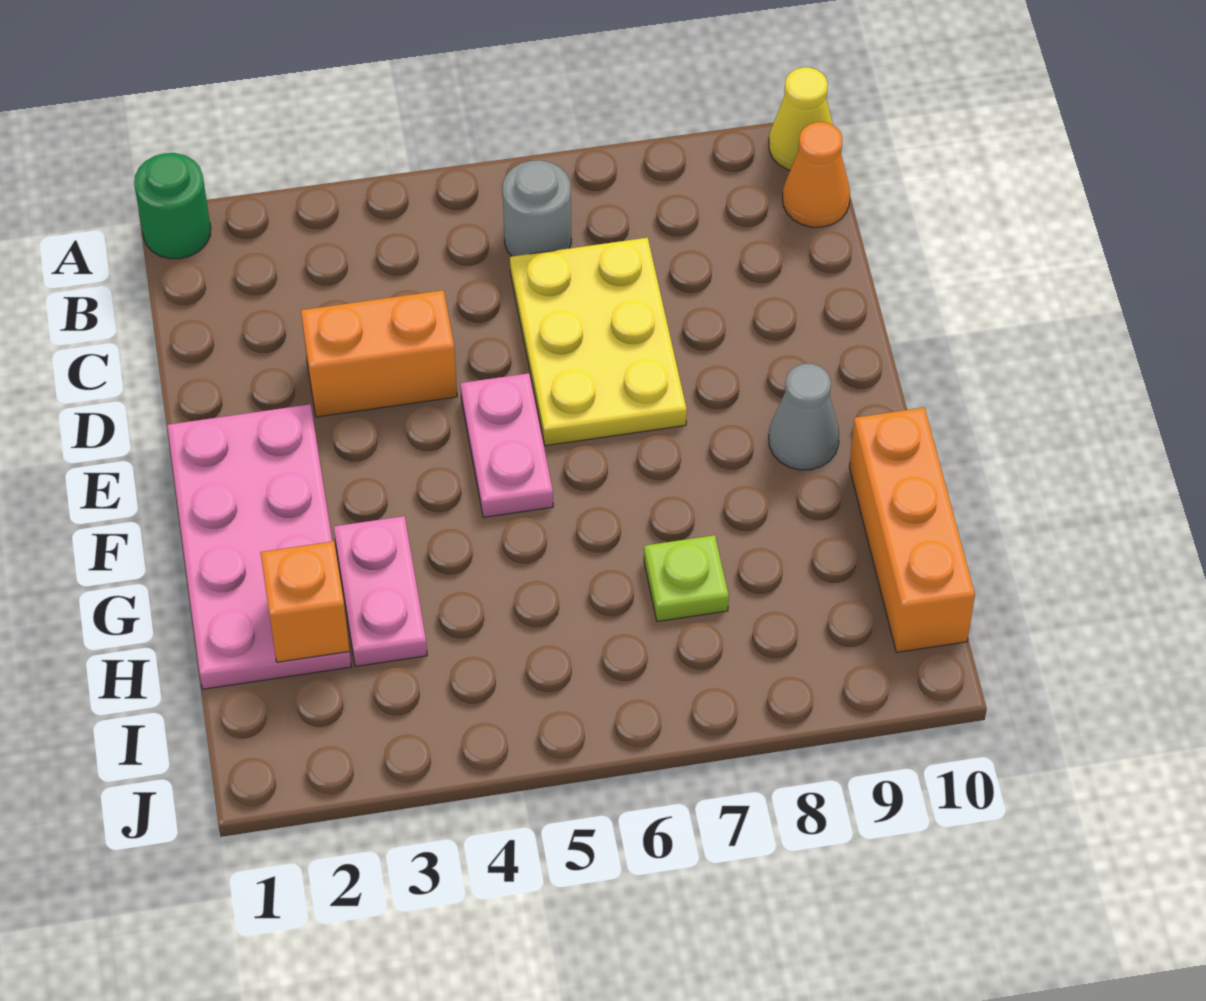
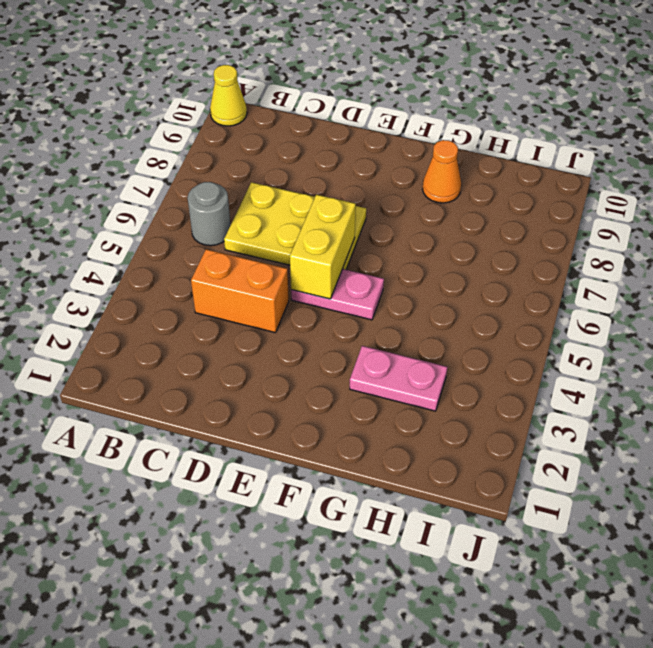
orange brick C4:D4 level 1 -> orange brick D3:D4 level 1
yellow brick E5:E6 level 2 -> none
orange cone G9 level 1 -> orange cone B10 level 1
none -> green round brick A1 level 1
none -> pink plate E1:H2 level 1
none -> grey cone F9 level 1

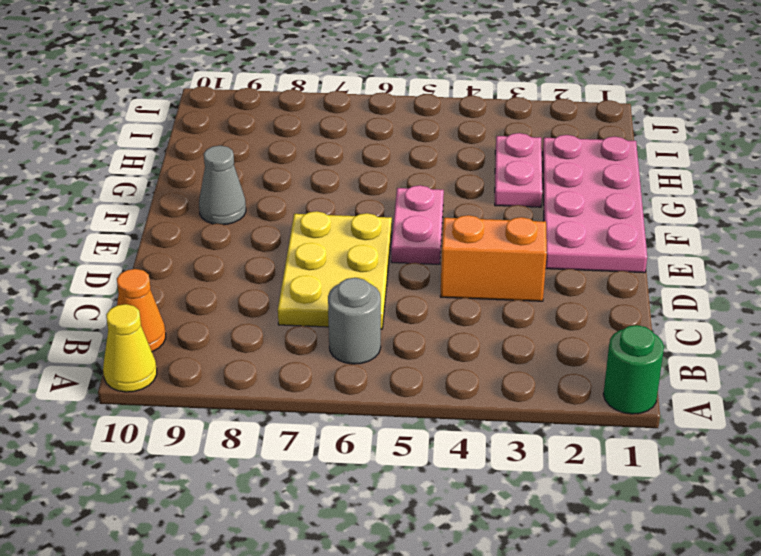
none -> orange brick G10:I10 level 1
none -> lime plate H7 level 1
none -> orange brick H2 level 2

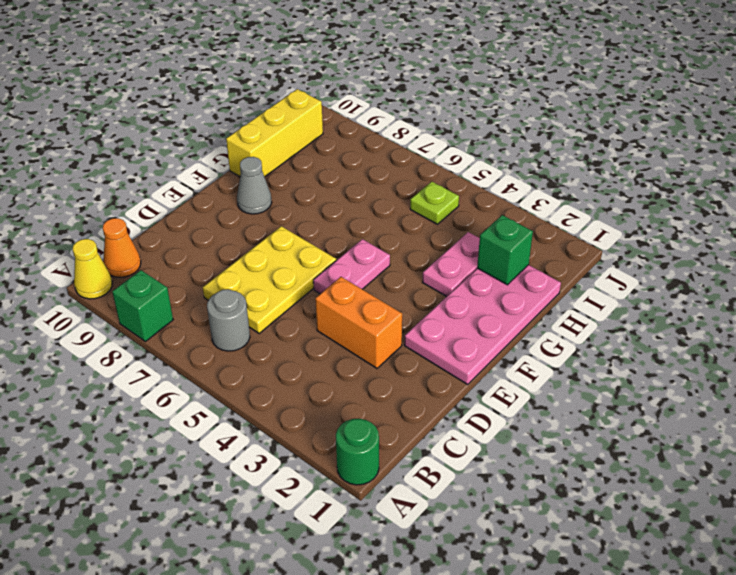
green brick A8 level 1 -> none
yellow brick G10:I10 level 1 -> orange brick G10:I10 level 1
green brick H2 level 2 -> orange brick H2 level 2
lime plate I5 level 1 -> lime plate H7 level 1

